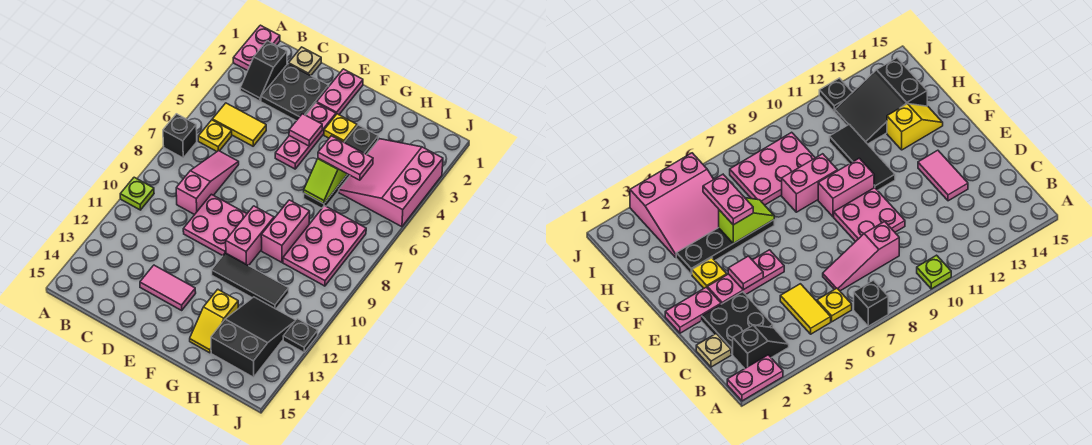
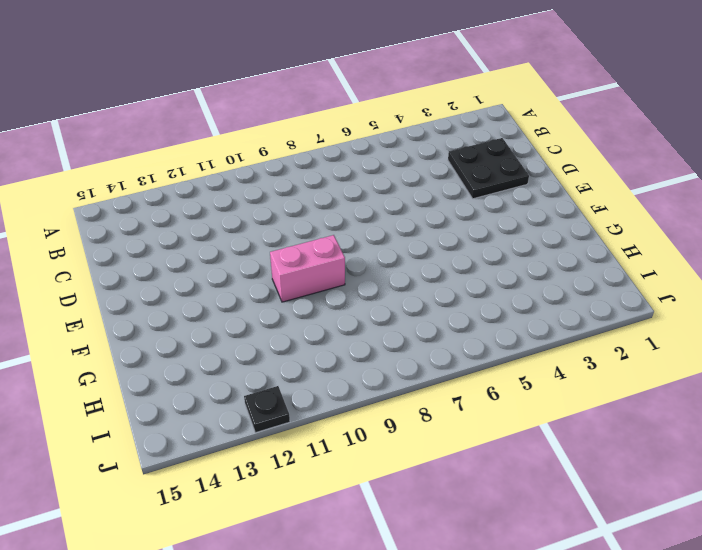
none -> pink plate A1:A2 level 1
none -> black brick A7 level 1
none -> lime plate A10 level 1

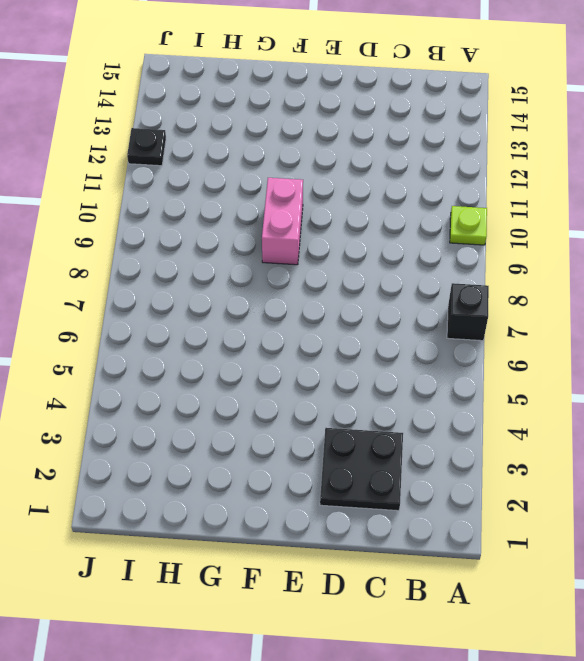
none -> pink plate A1:A2 level 1
none -> black slope B2:B3 level 1 top 2
none -> yellow tile B5:C5 level 1

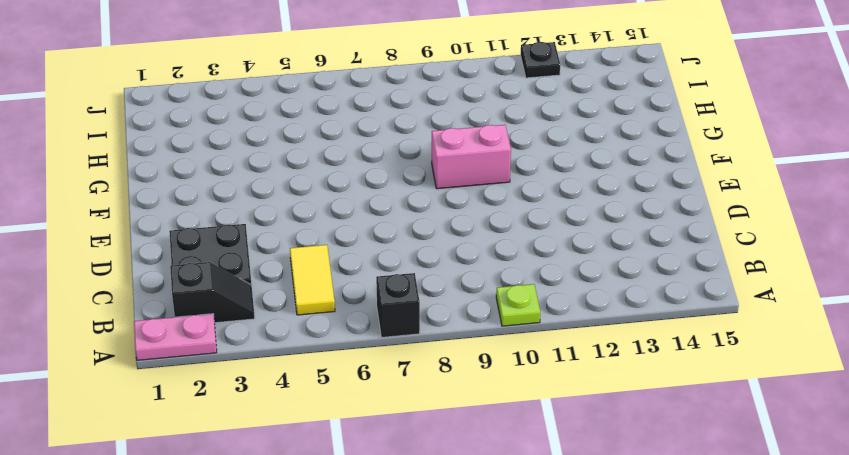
none -> yellow plate B6 level 1
none -> tan plate C1 level 1
none -> pink slope C7:C9 level 1 top 9

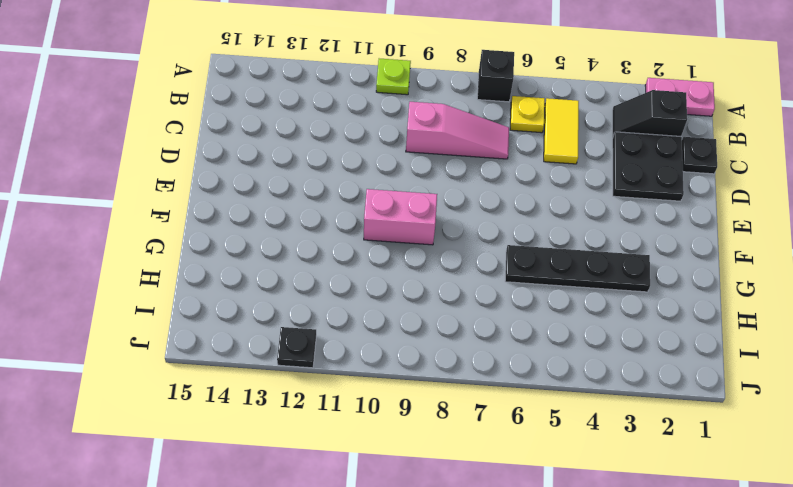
black plate C1 level 1 -> tan plate C1 level 1
none -> pink plate D9:E10 level 1
none -> pink tile D13:E13 level 1
none -> pink plate E1:E2 level 1

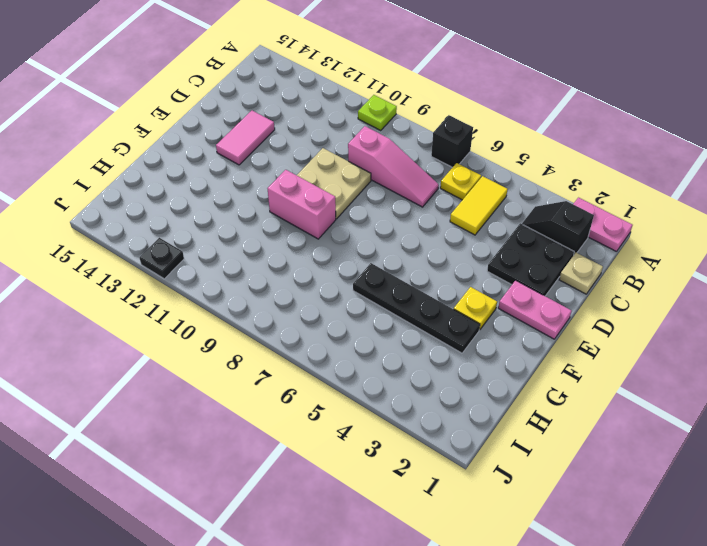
tan plate D9:E10 level 1 -> pink plate D9:E10 level 1
none -> pink plate E3:E5 level 1
none -> black tile F11:H11 level 1
none -> pink brick G8:G9 level 1

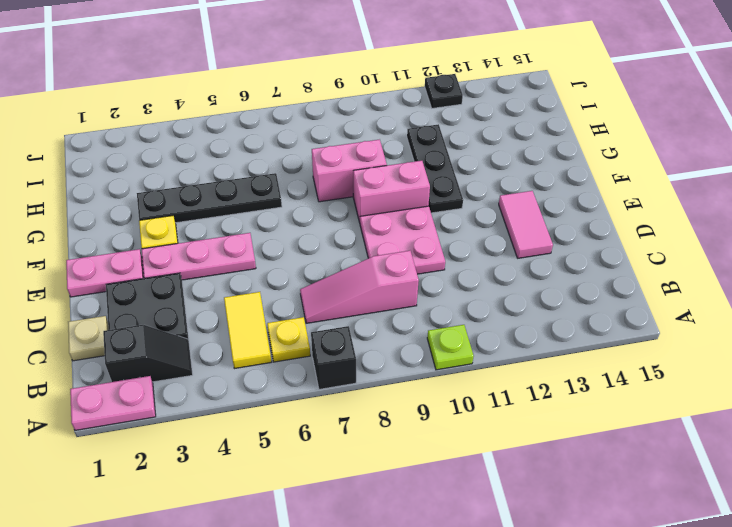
black plate F11:H11 level 1 -> black tile F11:H11 level 1
none -> yellow slope G13:G14 level 1 top 13
none -> pink slope H3:J5 level 1 top J
none -> pink plate H7:I9 level 1

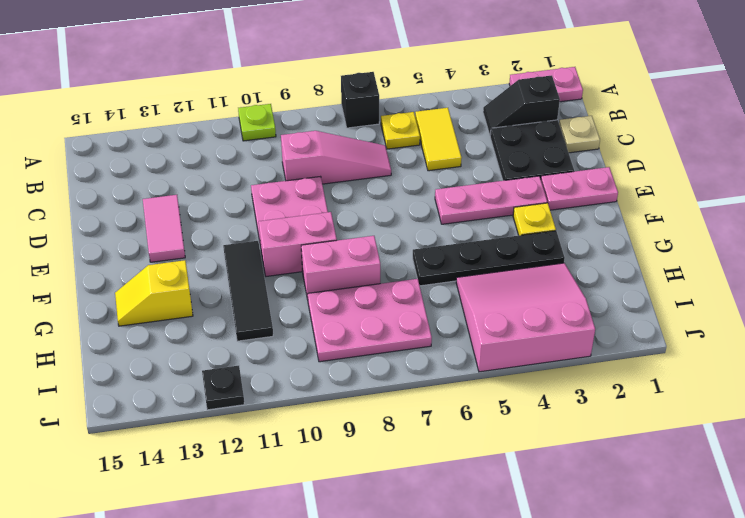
none -> black slope H12:I14 level 1 top 14
none -> pink tile E4 level 2
none -> lime slope G5:G6 level 2 top 5

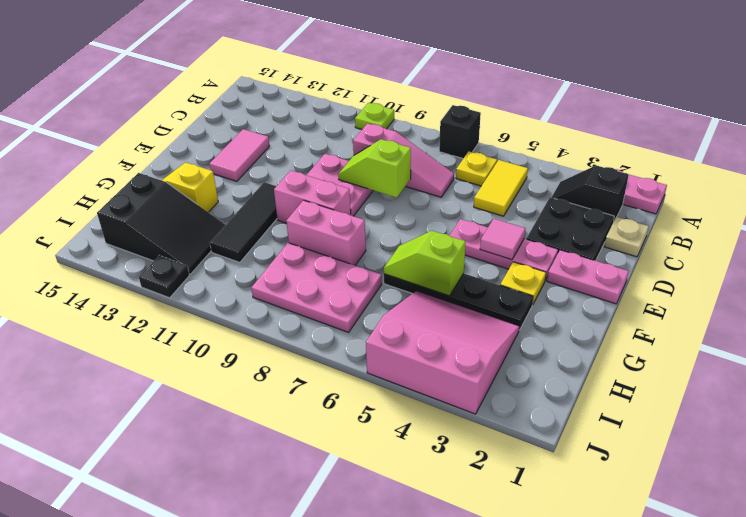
lime slope D8:D9 level 2 top 8 -> none
none -> pink plate G5:H5 level 3

